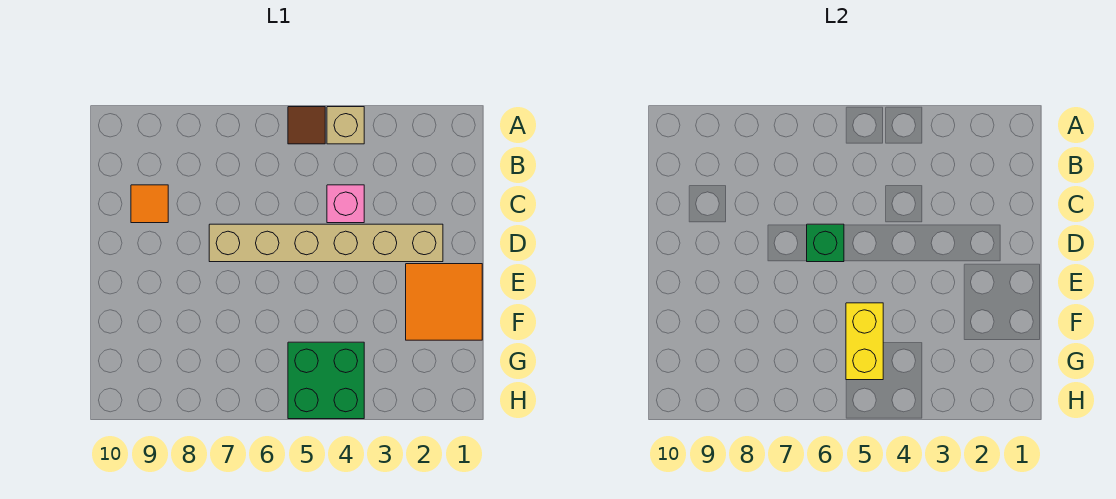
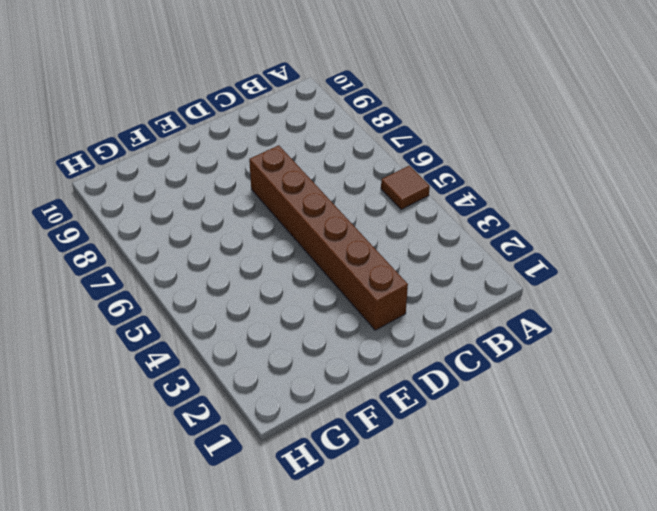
brown brick D2:D7 level 1 -> tan brick D2:D7 level 1
none -> tan brick A4 level 1
none -> pink brick C4 level 1

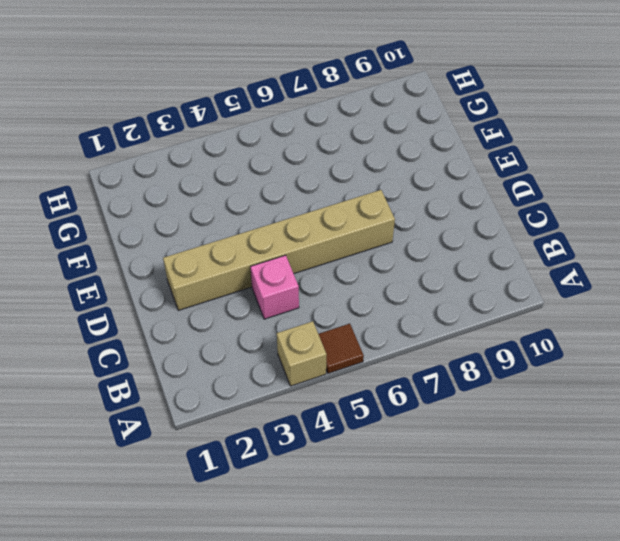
none -> orange tile C9 level 1
none -> orange tile E1:F2 level 1

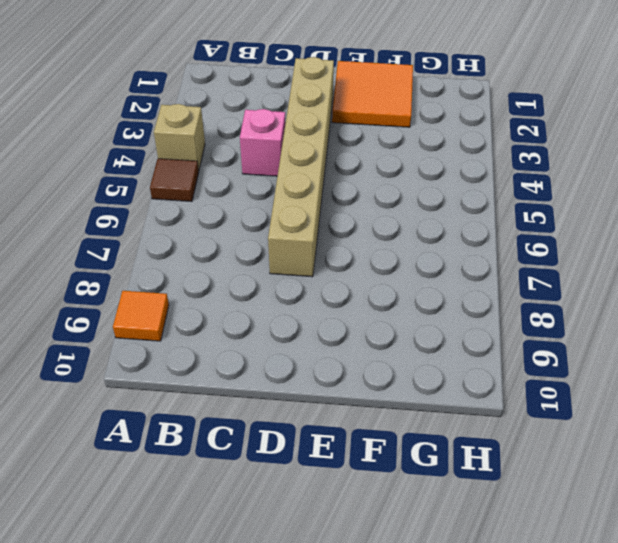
orange tile A9 level 1 -> orange tile C9 level 1
none -> green brick G4:H5 level 1
none -> green brick D6 level 2

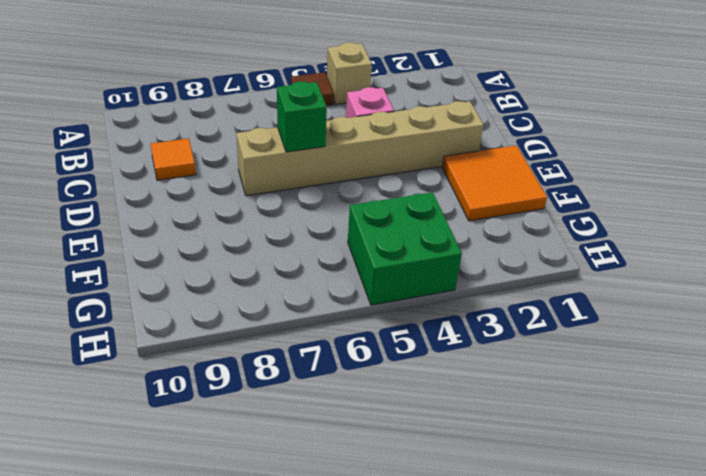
none -> yellow brick F5:G5 level 2

